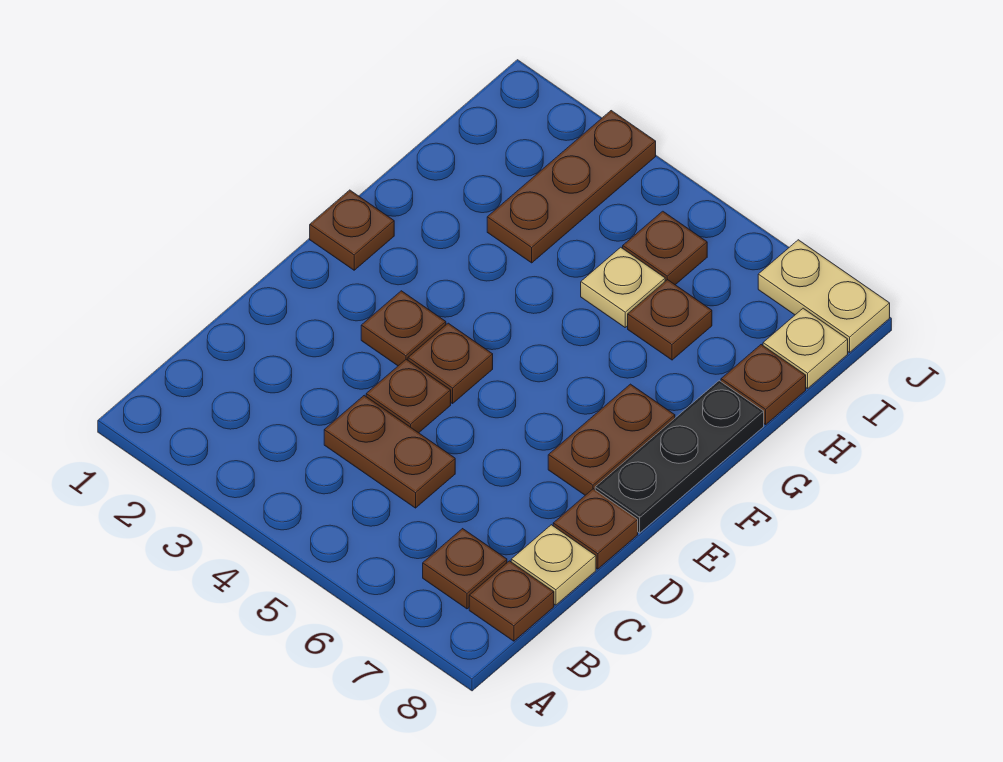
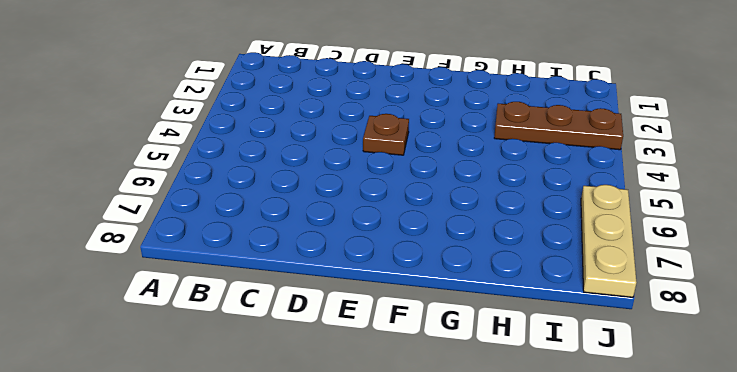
tan plate J6:J8 level 1 -> tan plate J7:J8 level 1
none -> brown plate B7 level 1
none -> brown plate B8 level 1
none -> brown plate C4:C5 level 1

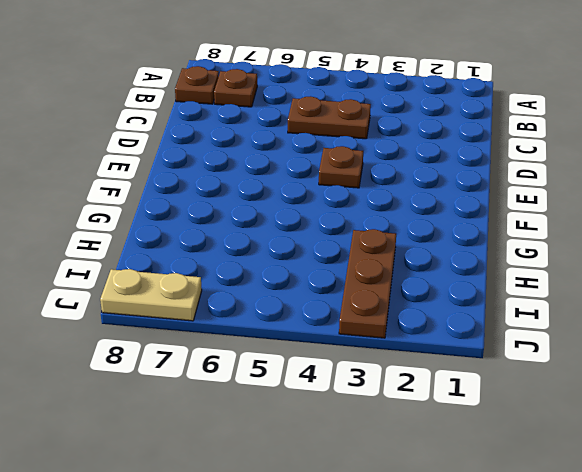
none -> tan plate C8 level 1
none -> brown plate D4 level 1
none -> brown plate D8 level 1

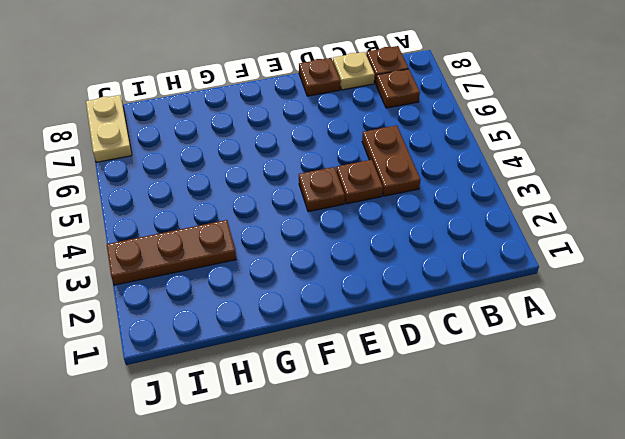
none -> brown plate E3 level 1
none -> brown plate E7:F7 level 1
none -> black plate E8:G8 level 1

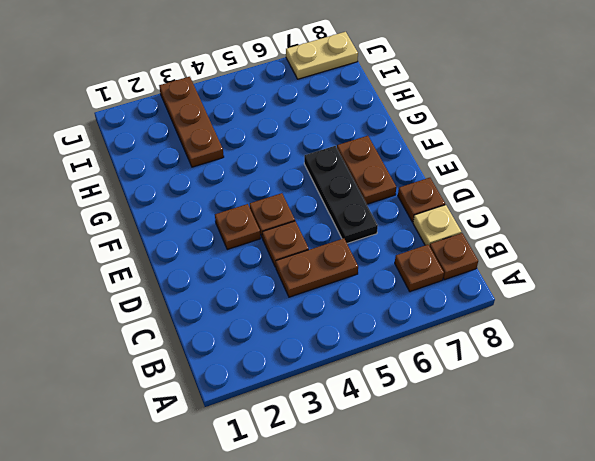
black plate D6:F6 level 1 -> black plate E8:G8 level 1
none -> brown plate F1 level 1
none -> tan plate H5 level 1
none -> brown plate H6 level 1

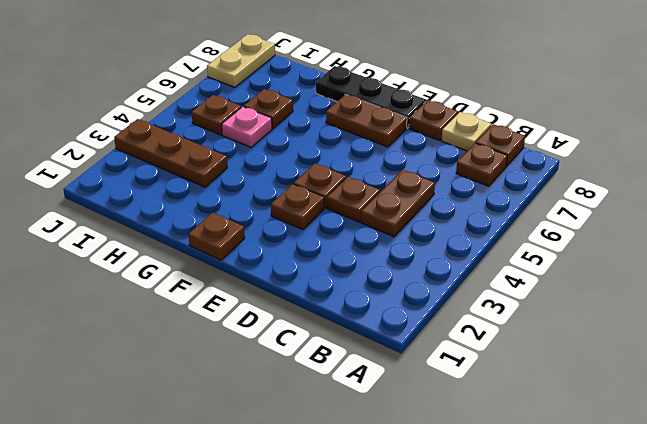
pink plate H5 level 1 -> tan plate H5 level 1
none -> brown plate H8 level 1
none -> tan plate I8 level 1

